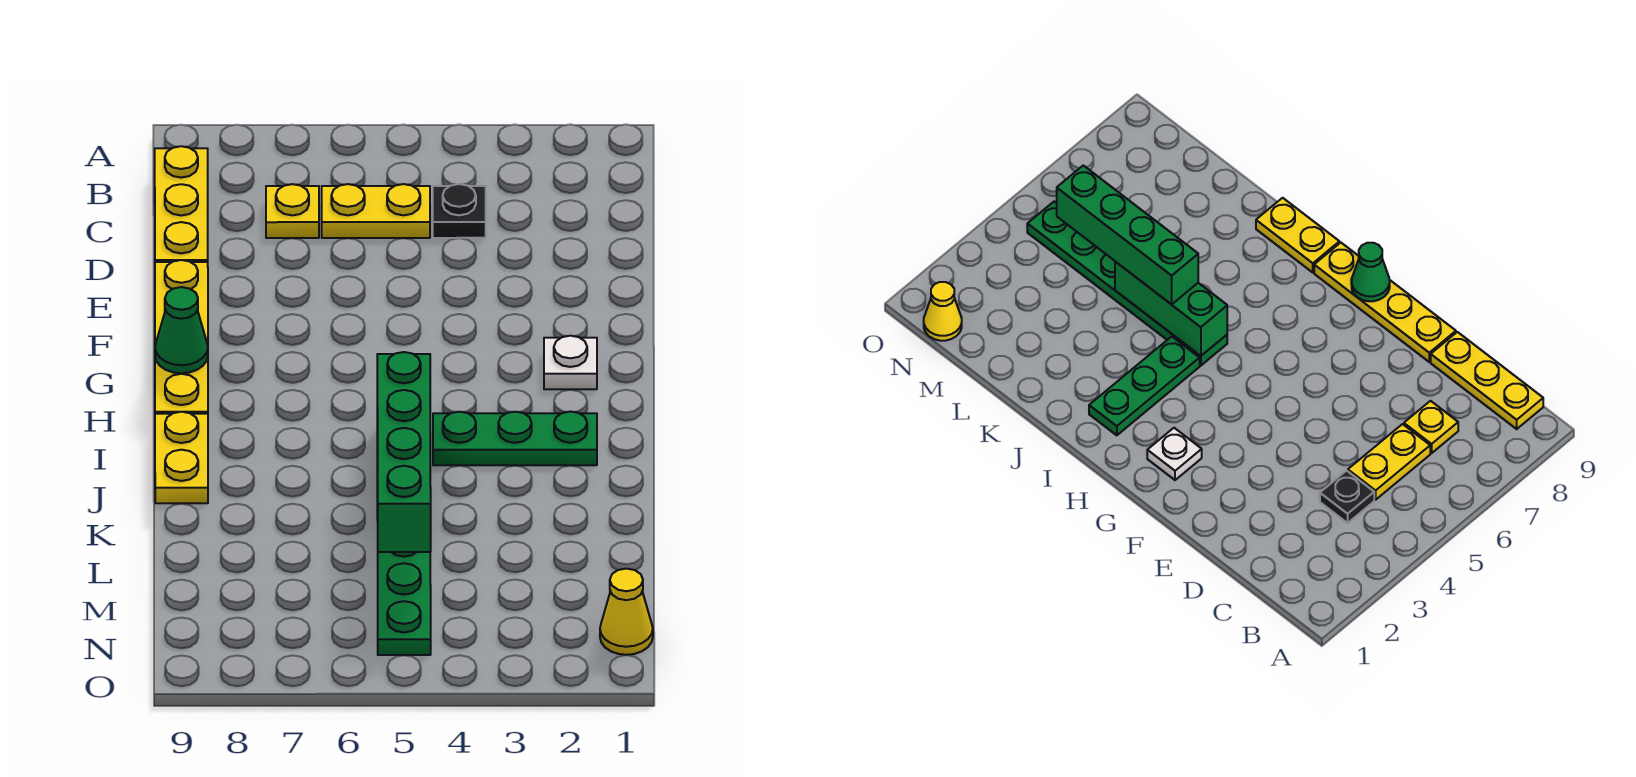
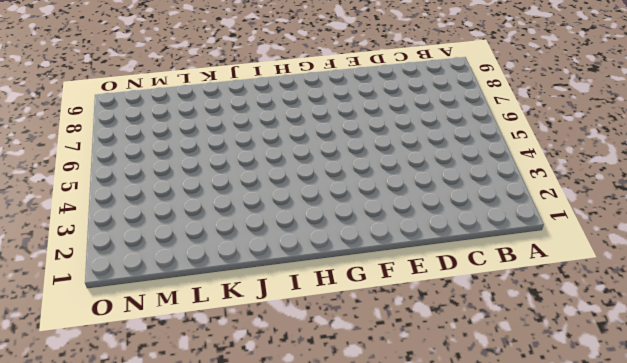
none -> yellow plate B9:D9 level 1
none -> black plate C4 level 1
none -> yellow plate C5:C6 level 1

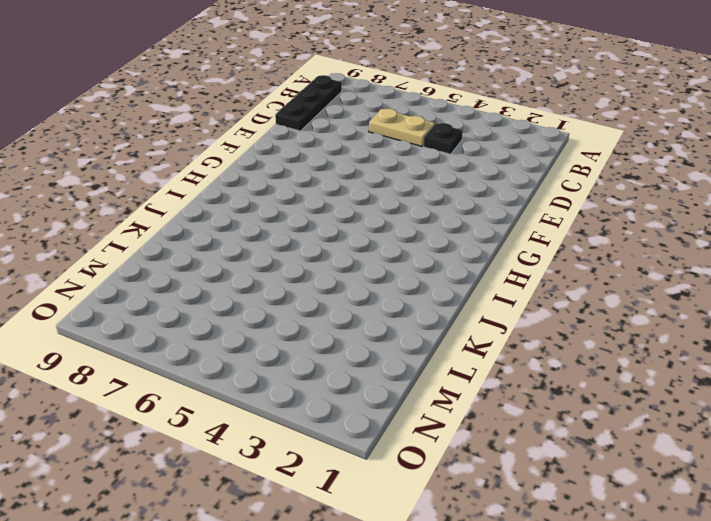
black plate B9:D9 level 1 -> yellow plate B9:D9 level 1
tan plate C5:C6 level 1 -> yellow plate C5:C6 level 1
none -> yellow plate C7 level 1
none -> yellow plate E9:H9 level 1
none -> white plate G2 level 1

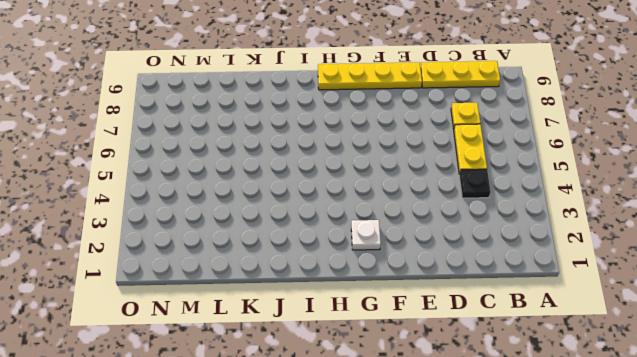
none -> green plate I2:I4 level 1
none -> green plate I5:N5 level 1
none -> yellow plate I9:J9 level 1

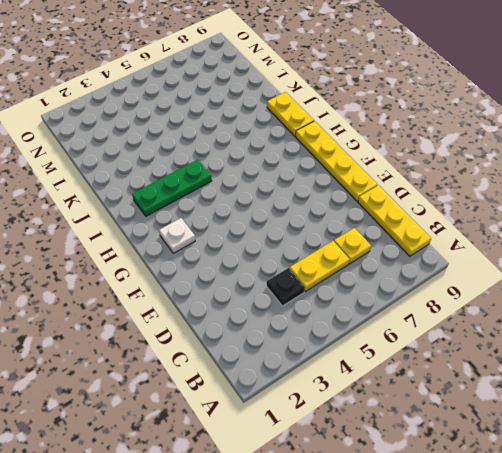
none -> green plate I5:N5 level 1
none -> yellow cone N1 level 1
none -> green cone G9 level 2

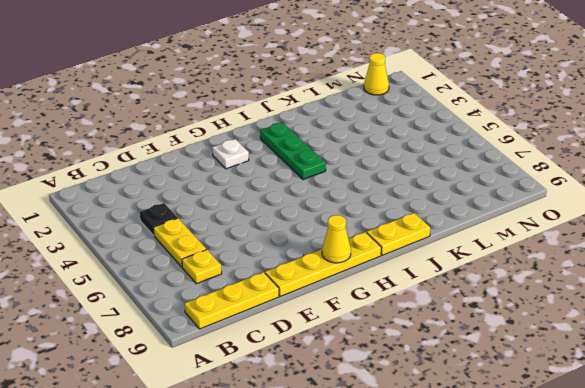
yellow cone G9 level 2 -> green cone G9 level 2
none -> green plate I5:N5 level 1
none -> green brick I5:K5 level 2
none -> green brick J5:M5 level 3

